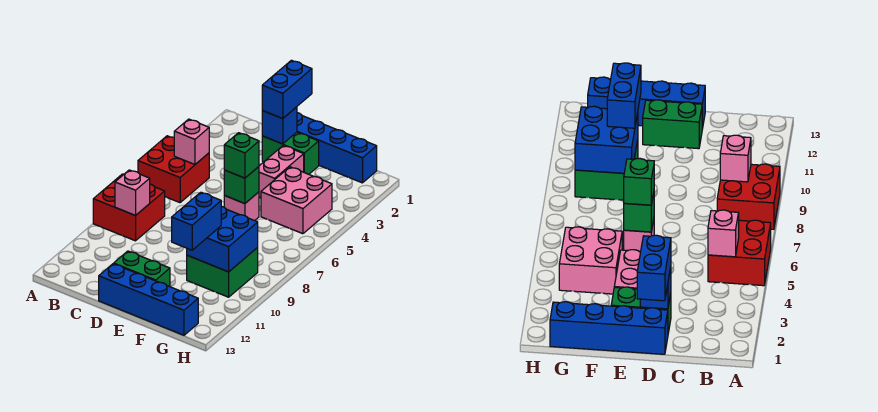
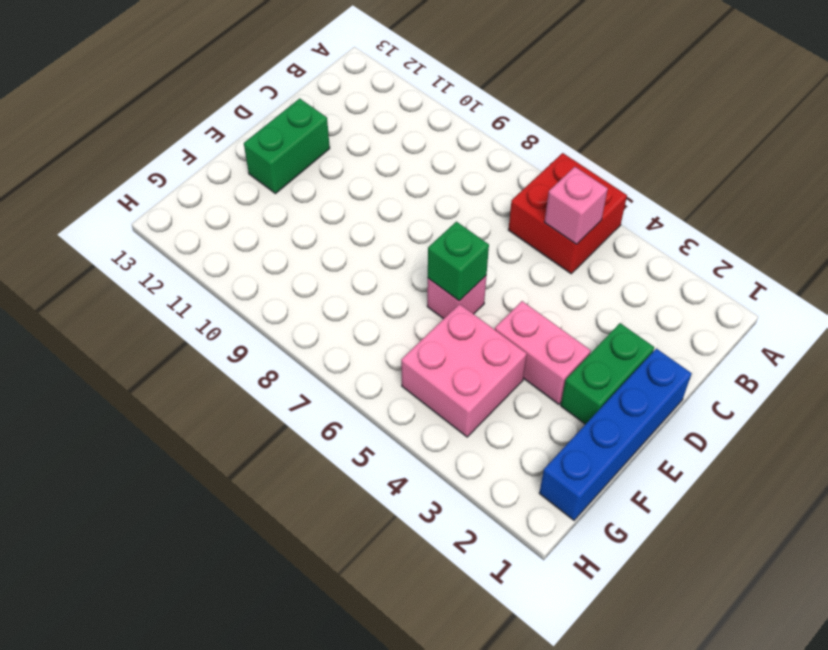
none -> red brick A8:B9 level 1
none -> blue brick D13:G13 level 1
none -> green brick F9:G10 level 1

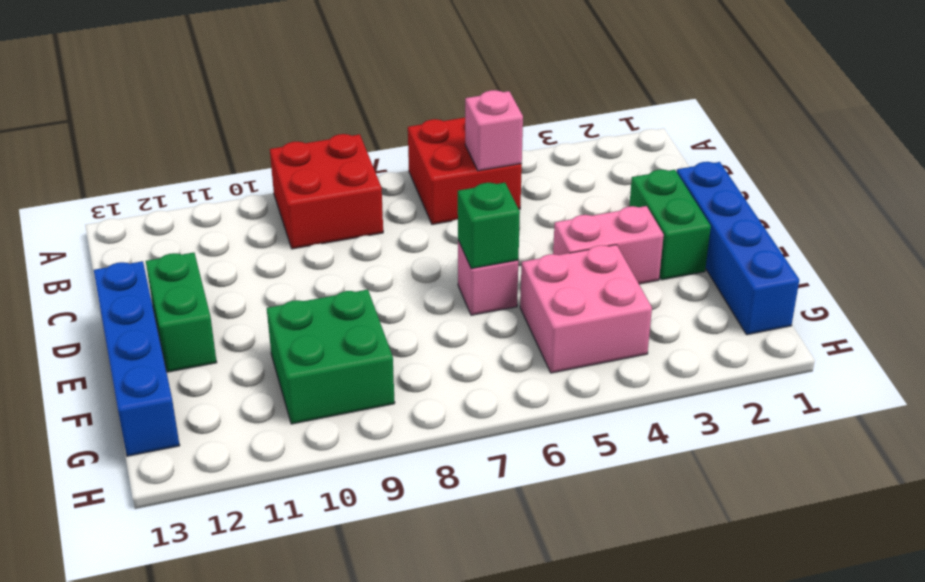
none -> pink brick B9 level 2
none -> blue brick D2 level 2
none -> blue brick F9:G10 level 2

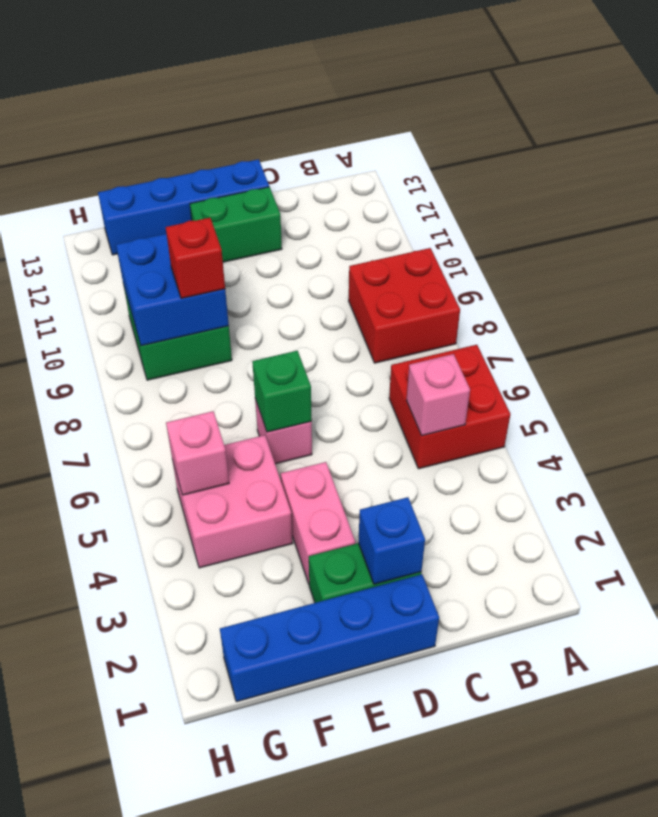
red brick F9 level 3 -> none
pink brick G5 level 2 -> pink brick B9 level 2
none -> blue brick D1:D2 level 3
none -> green brick E6 level 3
none -> blue brick F10:F11 level 3

